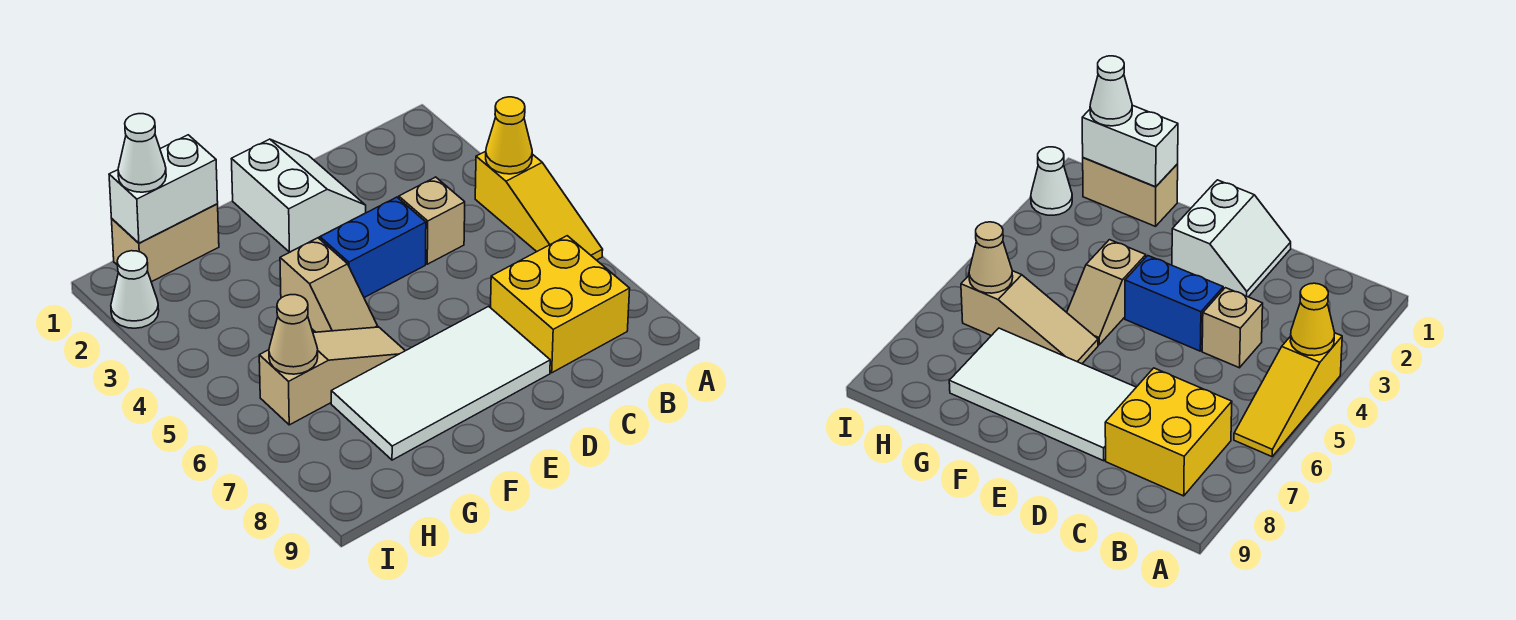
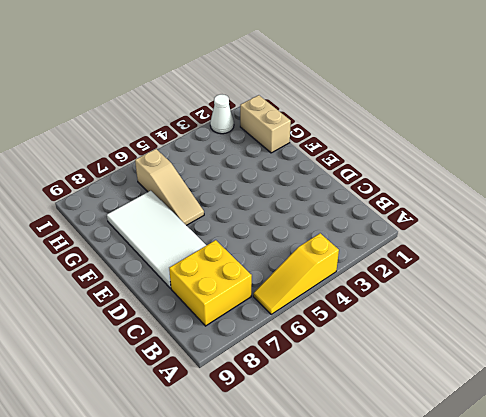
none -> tan brick C4 level 1
none -> white slope D1:E2 level 1 top E
none -> blue brick D4:E4 level 1

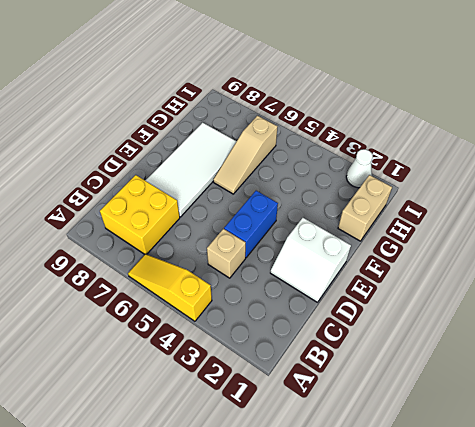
none -> tan slope F4:F5 level 1 top 4
none -> yellow cone A4 level 2
none -> white brick G1:H1 level 2

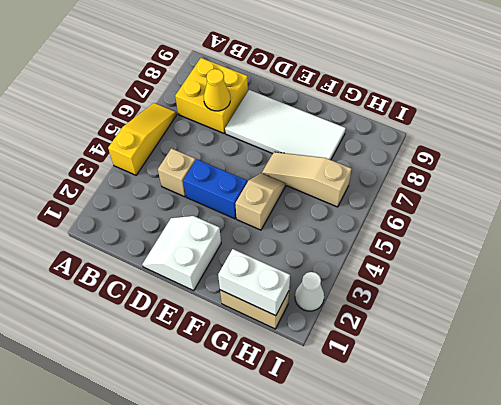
yellow cone C7 level 2 -> yellow cone A4 level 2
none -> tan cone H6 level 2
none -> white cone H1 level 3

